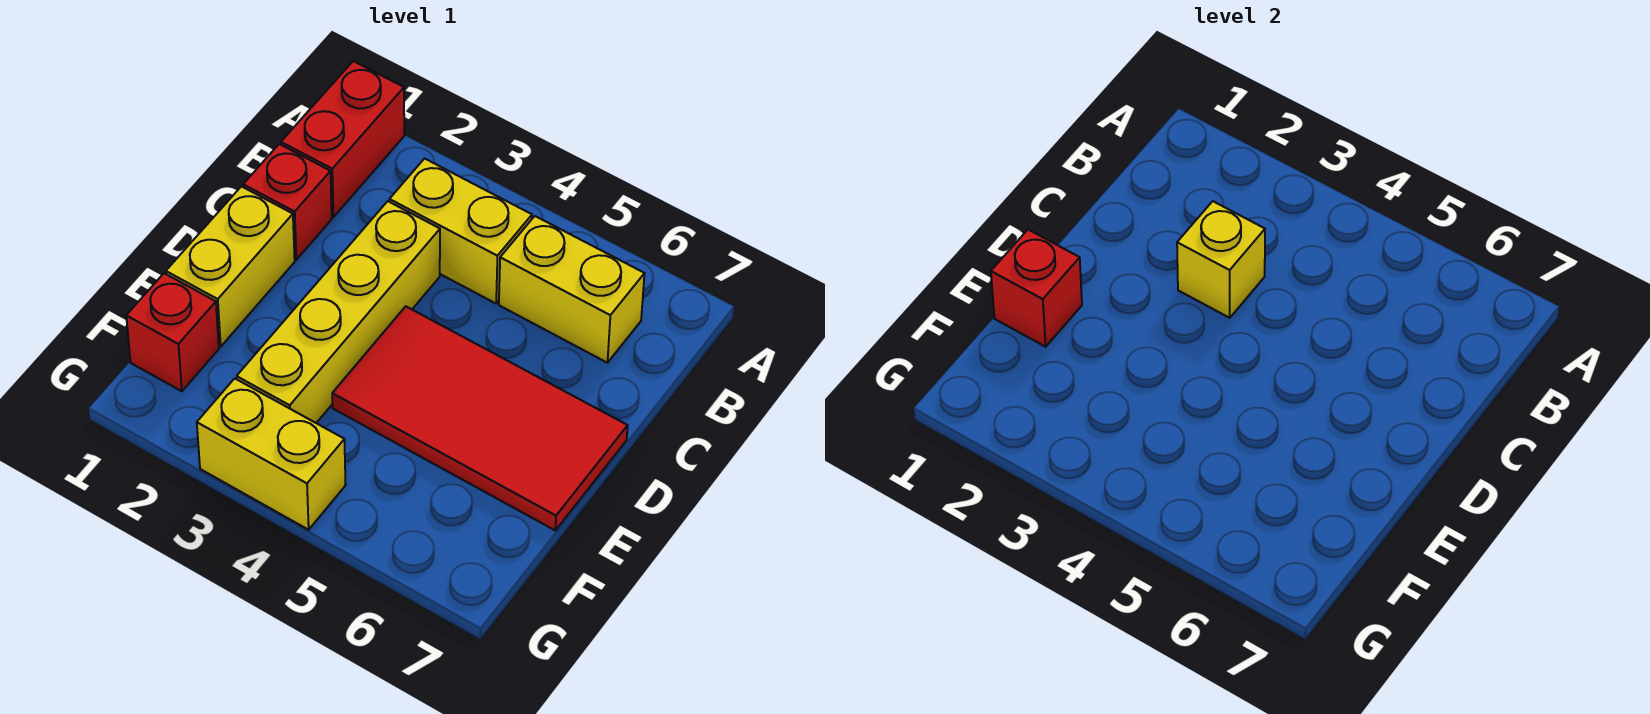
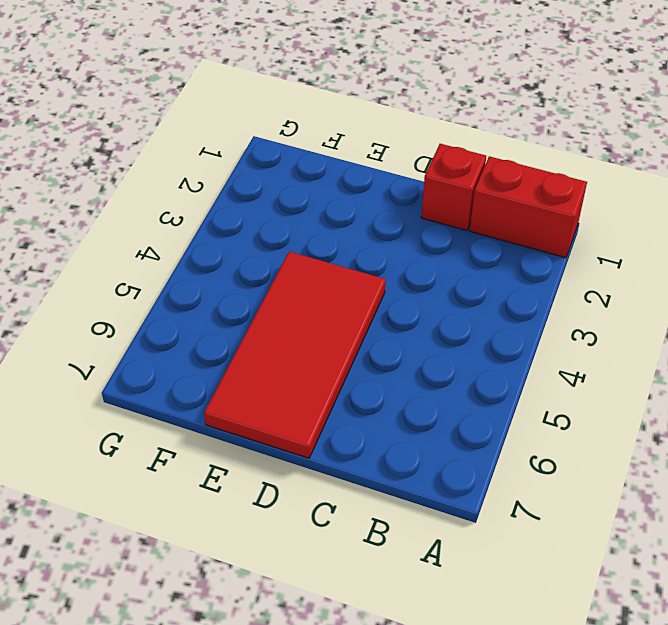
none -> yellow brick B3:B4 level 1
none -> yellow brick B5:B6 level 1

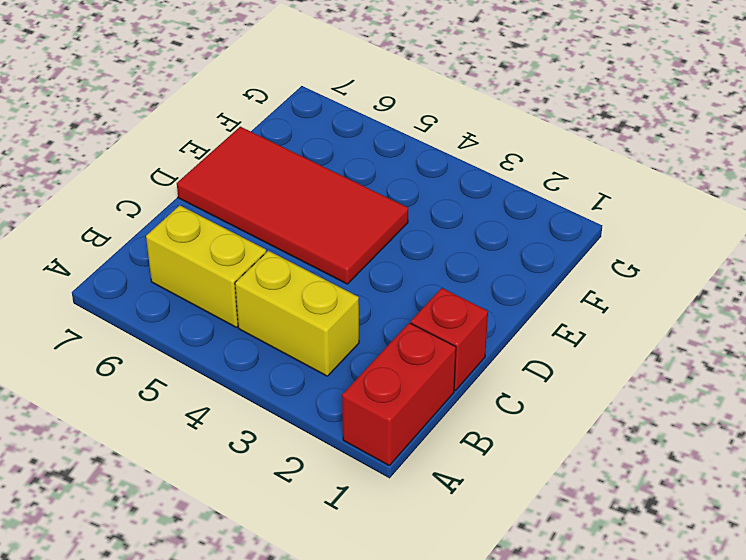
none -> yellow brick C3:F3 level 1
none -> yellow brick D1:E1 level 1

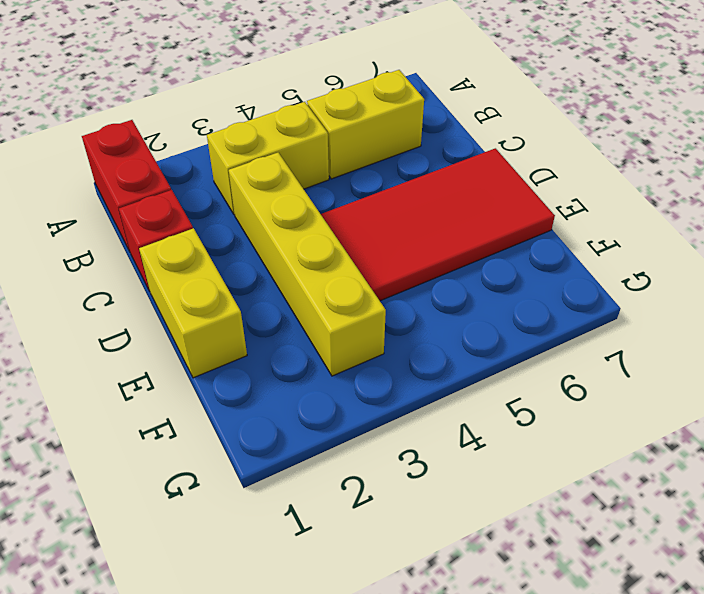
none -> red brick F1 level 1
none -> yellow brick G3:G4 level 1

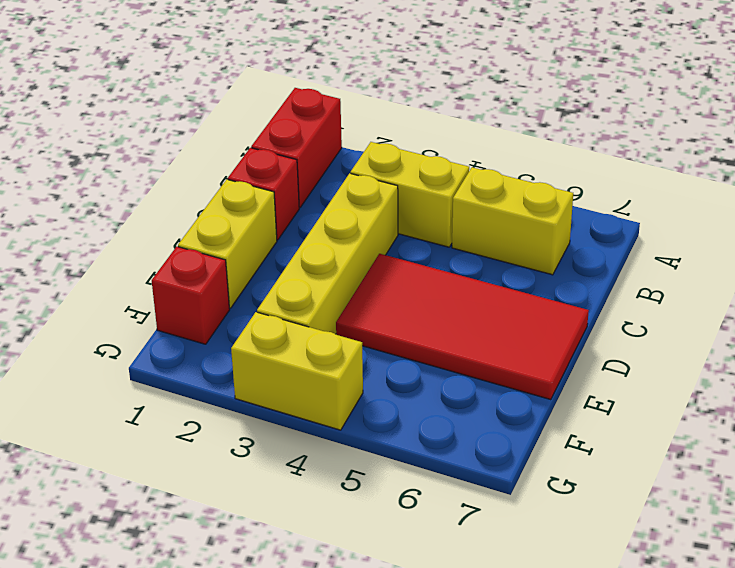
none -> yellow brick C3 level 2
none -> red brick E1 level 2

